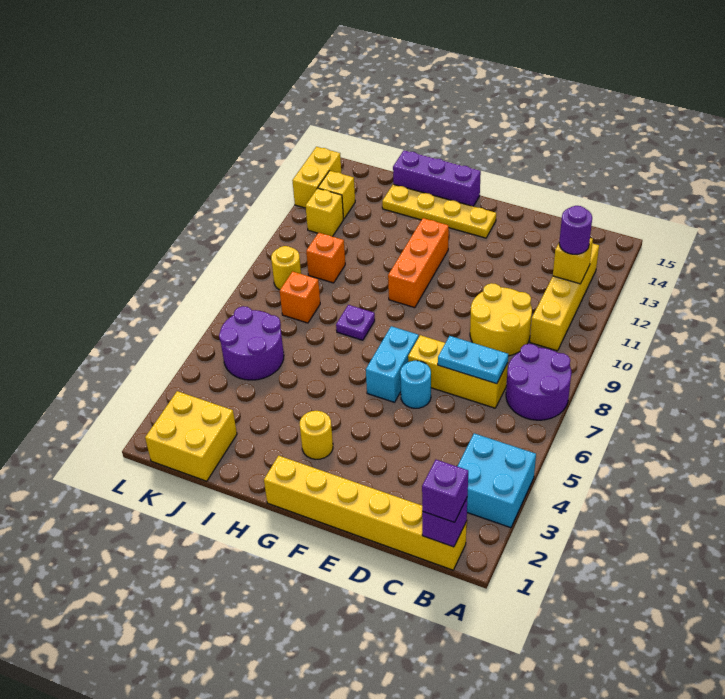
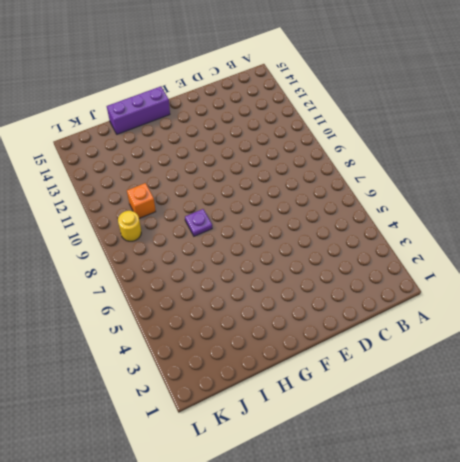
none -> cyan brick A3:B4 level 1
none -> purple round brick A7:B8 level 1
none -> yellow brick B1:G1 level 1

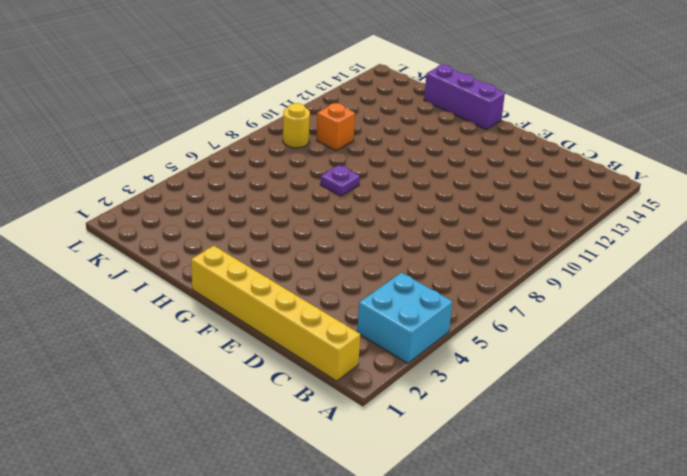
none -> purple round brick A7:B8 level 1
none -> yellow brick B10:B13 level 1
none -> yellow brick C7:E7 level 1

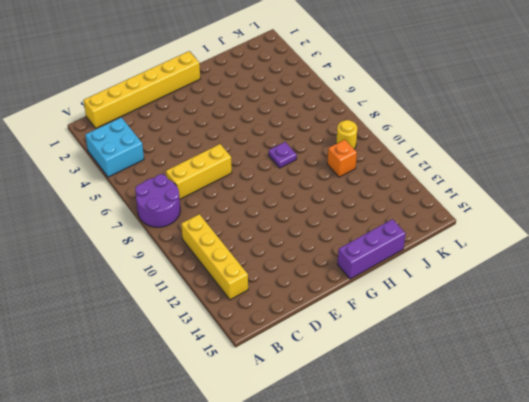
none -> yellow round brick C9:D10 level 1
none -> cyan round brick E6 level 1
none -> cyan brick F6:F7 level 1

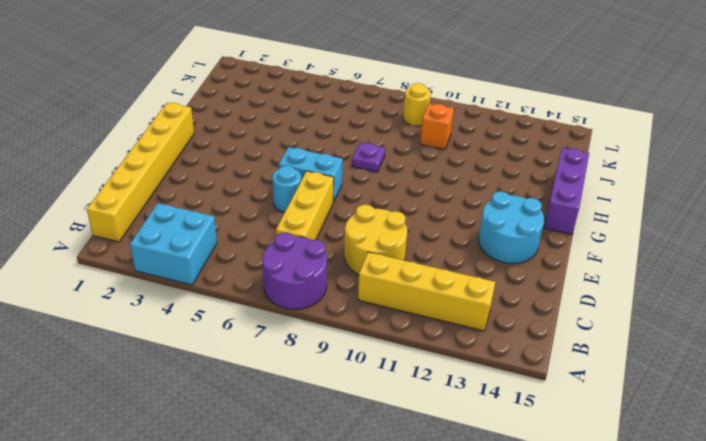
cyan round brick E13:F14 level 1 -> yellow plate F14:I14 level 1
none -> yellow round brick G3 level 1
none -> orange brick G10:G12 level 1
none -> yellow brick J1:K2 level 1

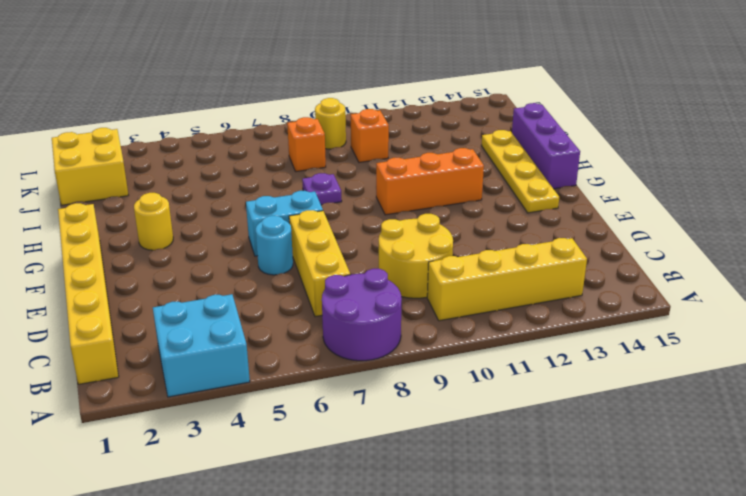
none -> purple round brick J5:K6 level 1
none -> yellow brick K12 level 1
none -> yellow brick K13 level 1

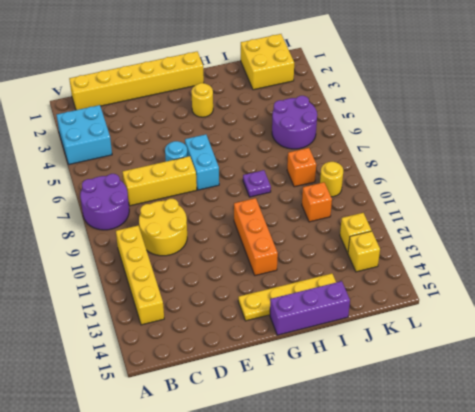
none -> yellow brick L13:L14 level 1
none -> purple brick B1 level 2
none -> yellow brick B12 level 2

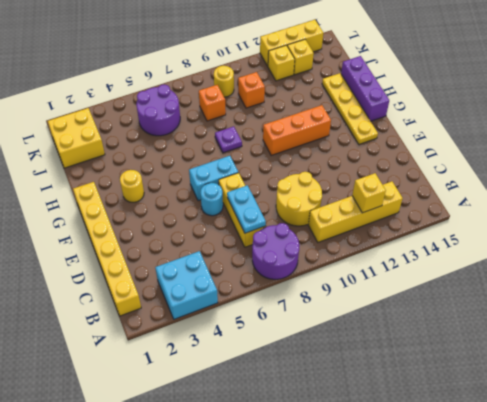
yellow brick L12:L14 level 1 -> yellow brick L13:L14 level 1
none -> purple brick B1 level 2
none -> purple brick B1 level 3
none -> purple round brick B12 level 3

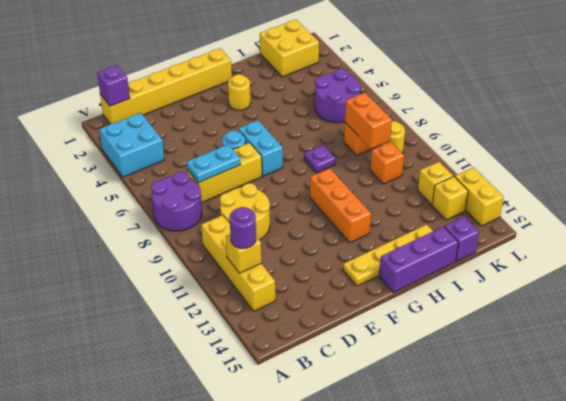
orange brick J8:J9 level 2 -> none
purple brick J15 level 1 -> purple brick B1 level 3

